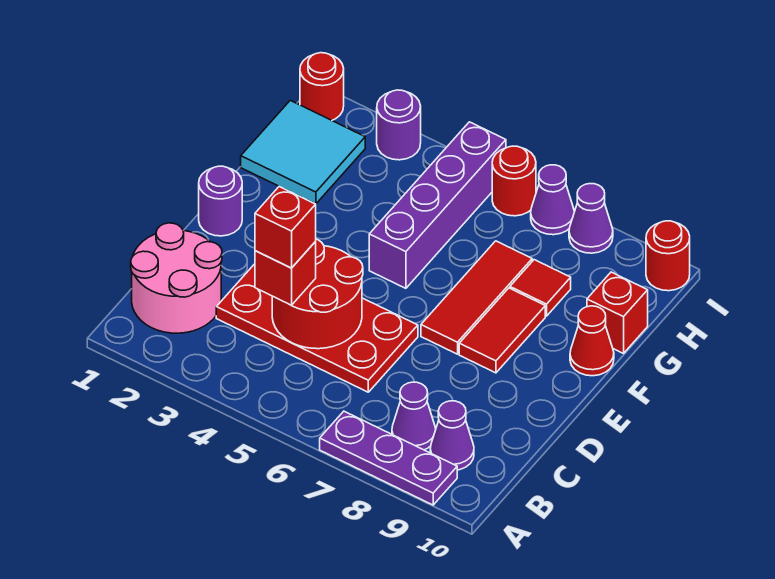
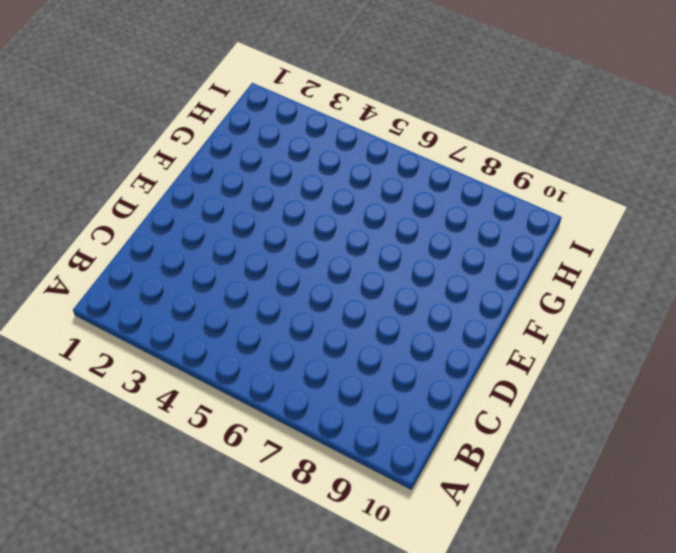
none -> purple plate A7:A9 level 1
none -> pink round brick B1:C2 level 1
none -> purple cone B8 level 1

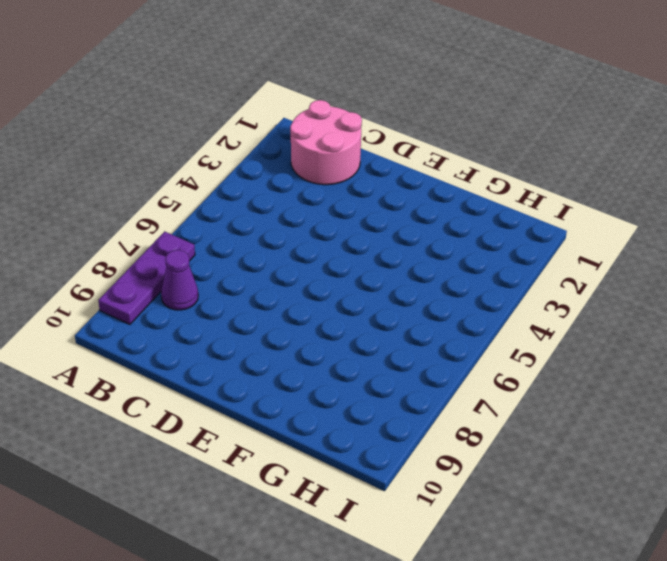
none -> purple cone B9 level 1
none -> red plate C3:D6 level 1
none -> purple round brick E1 level 1

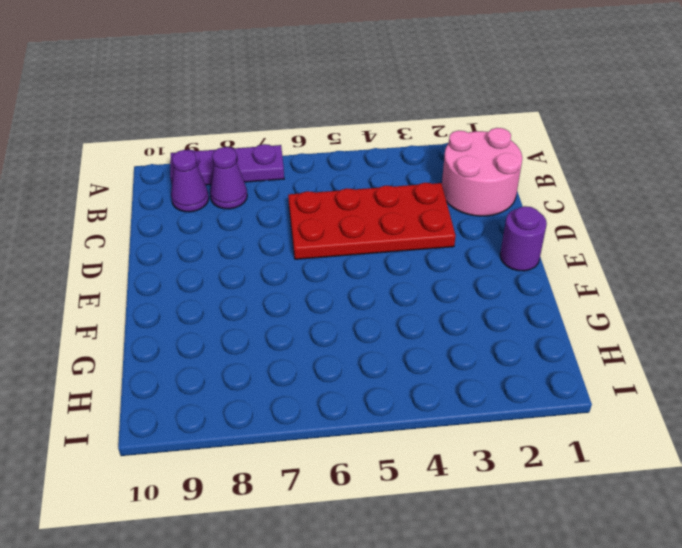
none -> red tile E7:G7 level 1
none -> red tile E8:F8 level 1
none -> purple brick F5:I5 level 1

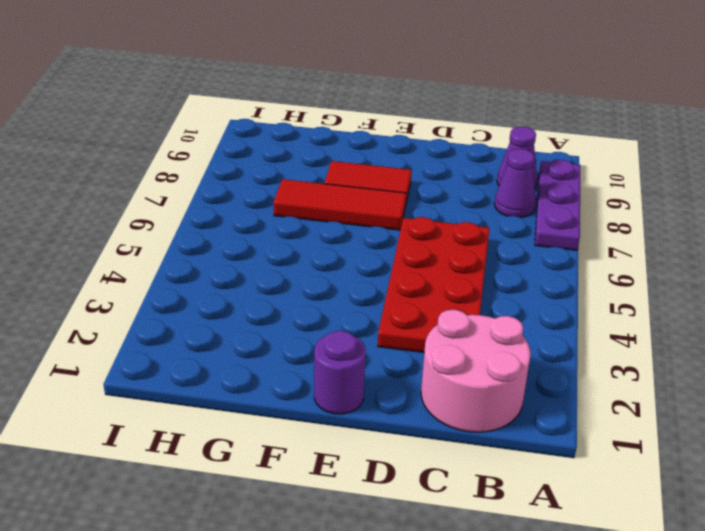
none -> purple brick F5:I5 level 1
none -> red cone F10 level 1
none -> cyan tile G1:H2 level 1

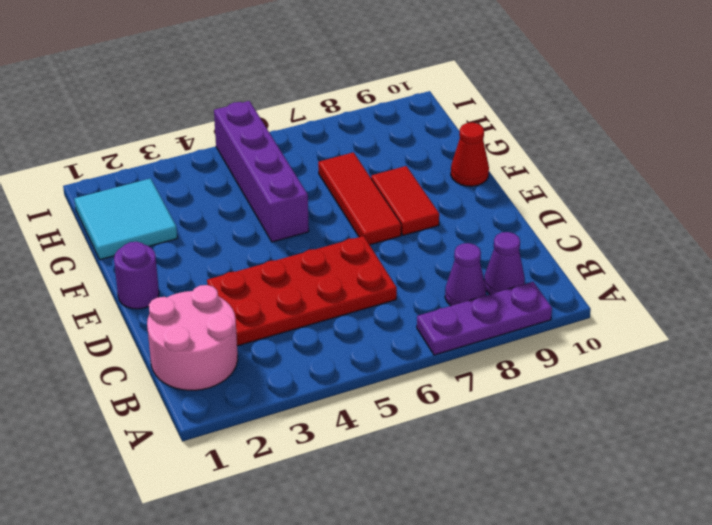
none -> red tile G8 level 1
none -> red brick G10 level 1
none -> red round brick I1 level 1

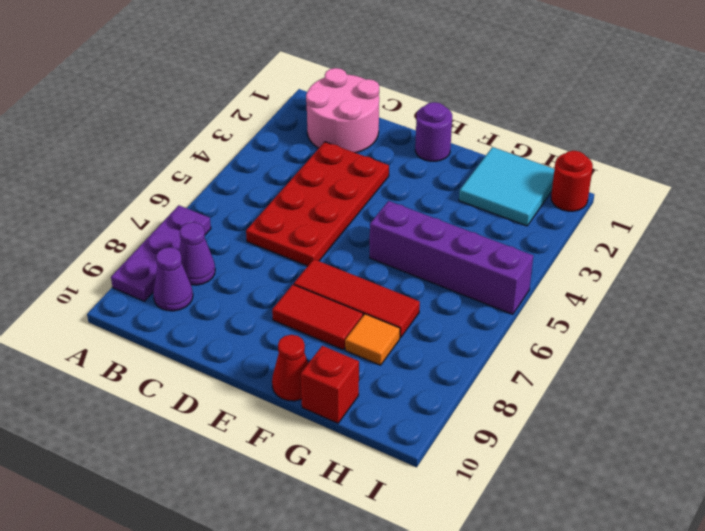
orange tile G8 level 1 -> red tile G8 level 1
none -> purple round brick I3 level 1
none -> red round brick I6 level 1
none -> purple cone I7 level 1

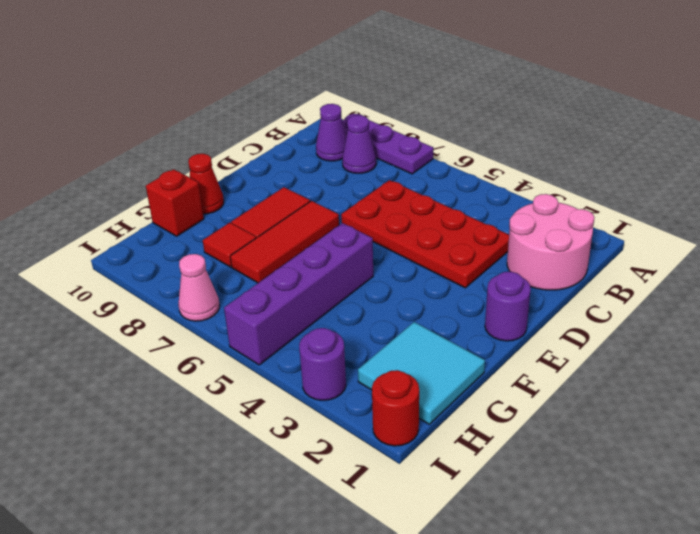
pink cone I7 level 1 -> purple cone I7 level 1
none -> red round brick I6 level 1
none -> purple cone I8 level 1
none -> red round brick I10 level 1

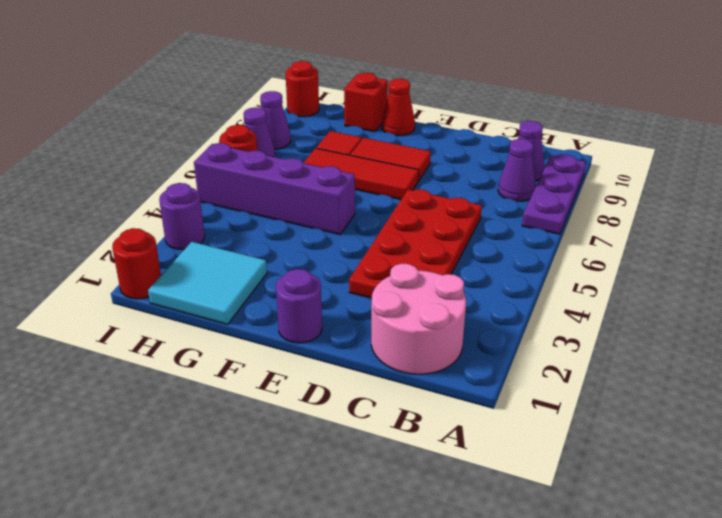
none -> red round brick C4:D5 level 2
none -> red brick C4 level 3
none -> red brick C4 level 4

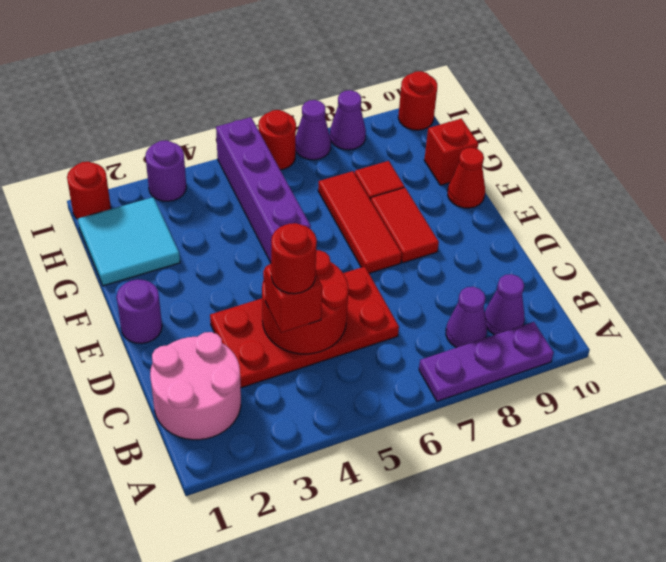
red round brick C4 level 4 -> red brick C4 level 4

